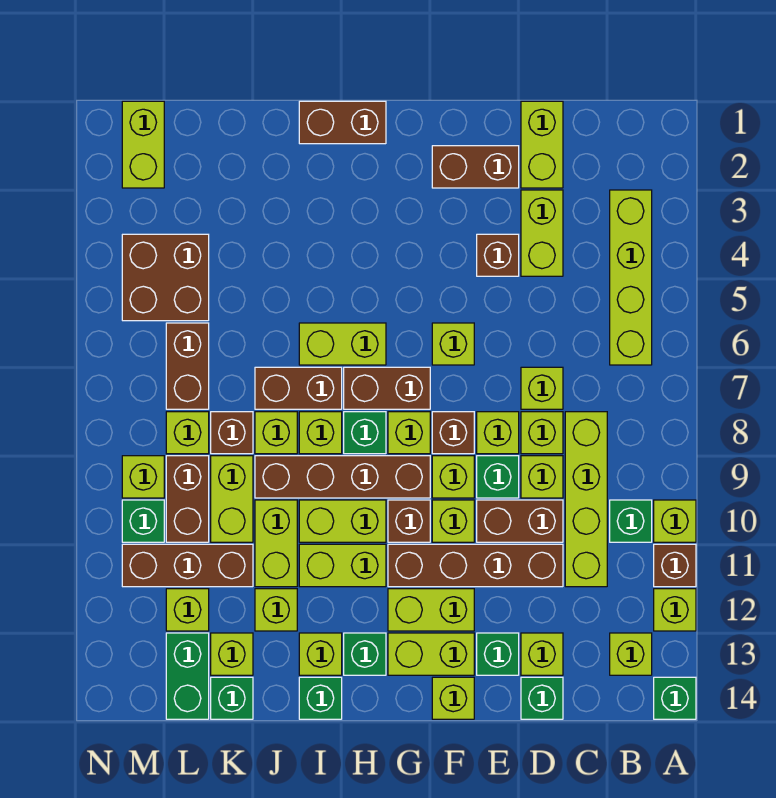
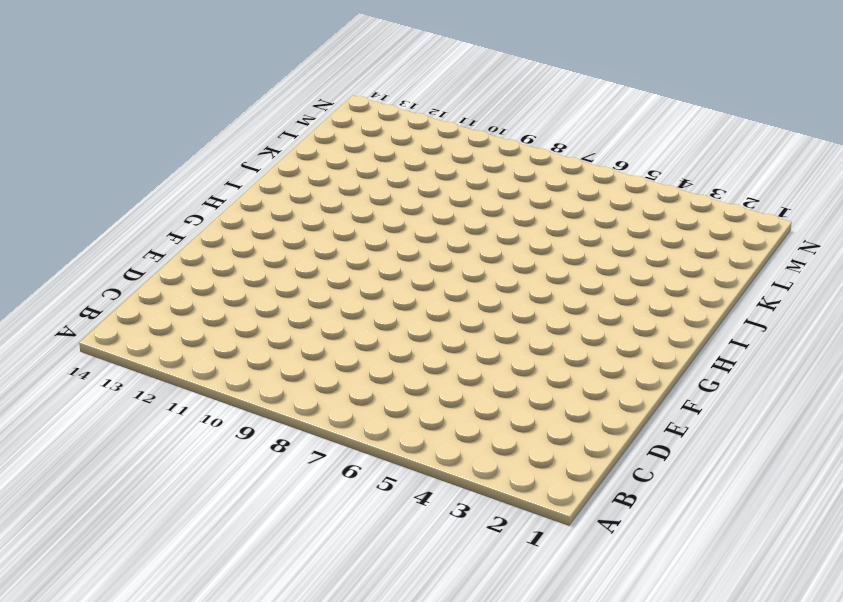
none -> lime brick A10 level 1
none -> brown brick A11 level 1
none -> lime brick A12 level 1
none -> green brick A14 level 1

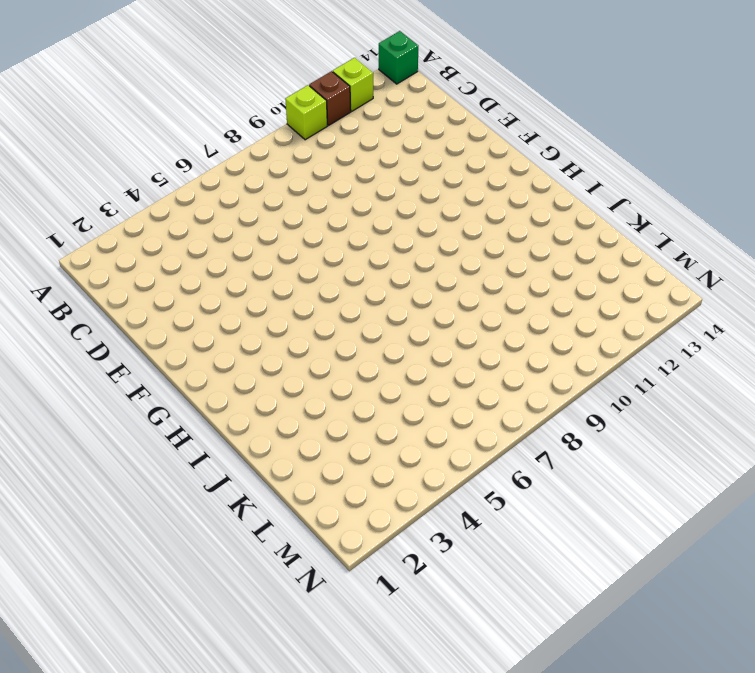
none -> lime brick B3:B6 level 1
none -> green brick B10 level 1
none -> lime brick B13 level 1
none -> lime brick C8:C11 level 1

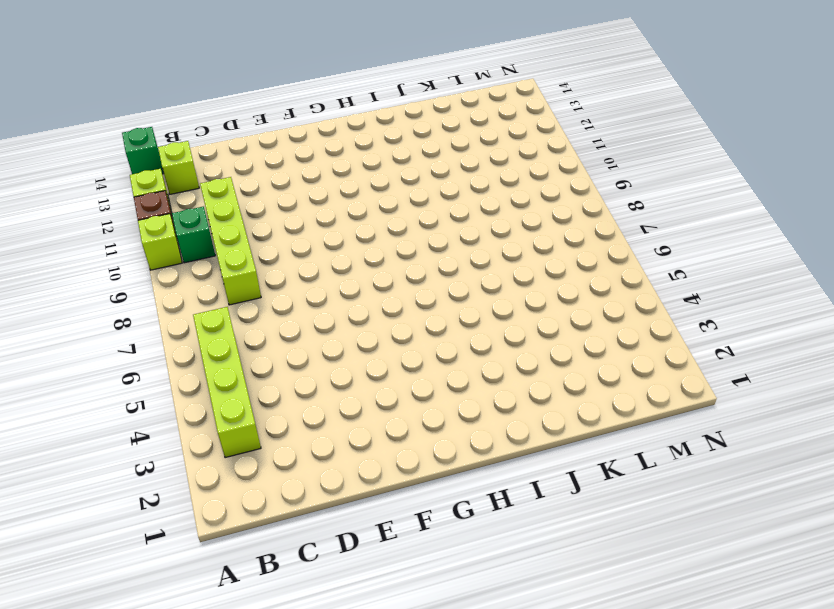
none -> lime brick D1:D2 level 1
none -> lime brick D3:D4 level 1
none -> lime brick D7 level 1
none -> lime brick D8 level 1

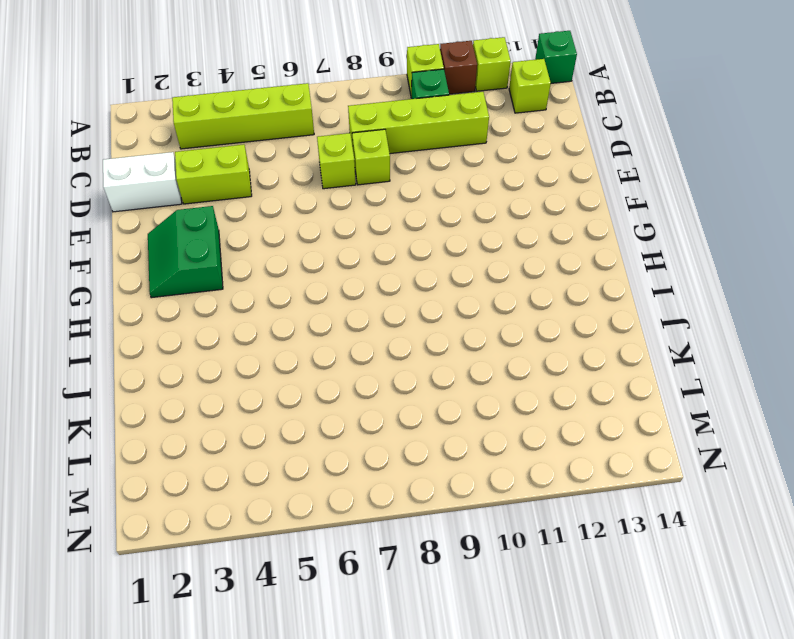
white brick D1:D2 level 1 -> lime brick D1:D2 level 1
green slope F2:G3 level 1 top 3 -> brown brick E2:F2 level 1
none -> lime brick D9 level 1
none -> brown brick D10:E10 level 1
none -> brown brick D11:G11 level 1
none -> lime brick D13 level 1

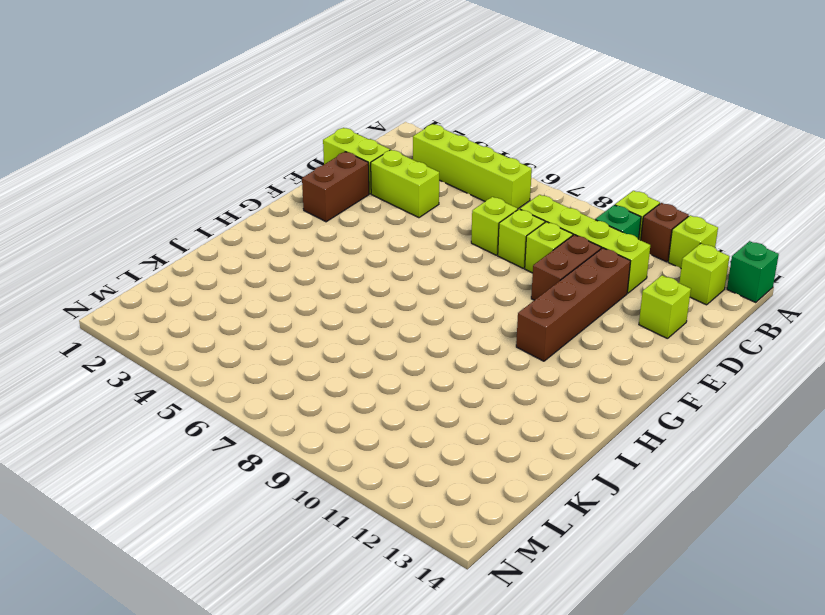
none -> green brick D14 level 1
none -> brown brick E4 level 1
none -> lime brick E8 level 1
none -> green brick E9 level 1

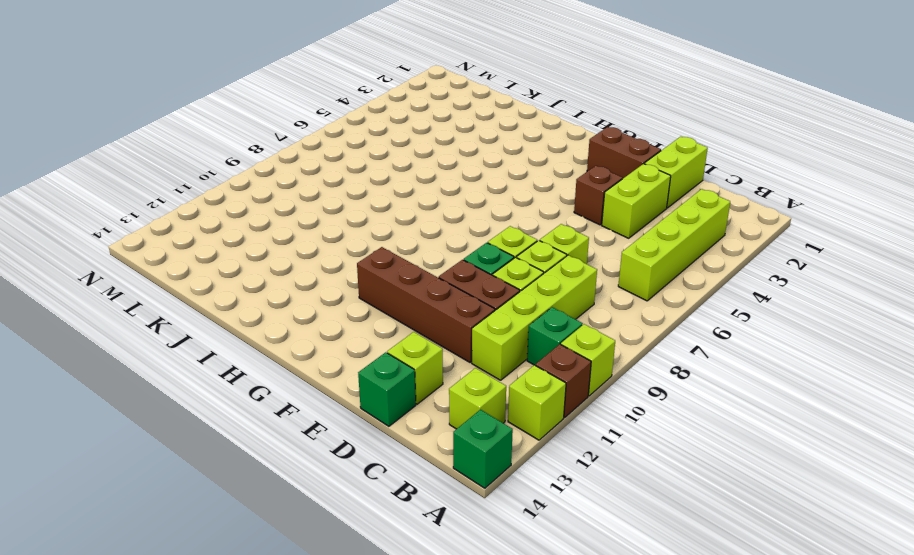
none -> green brick E13 level 1
none -> lime brick F6 level 1
none -> brown brick F8 level 1
none -> lime brick F9 level 1

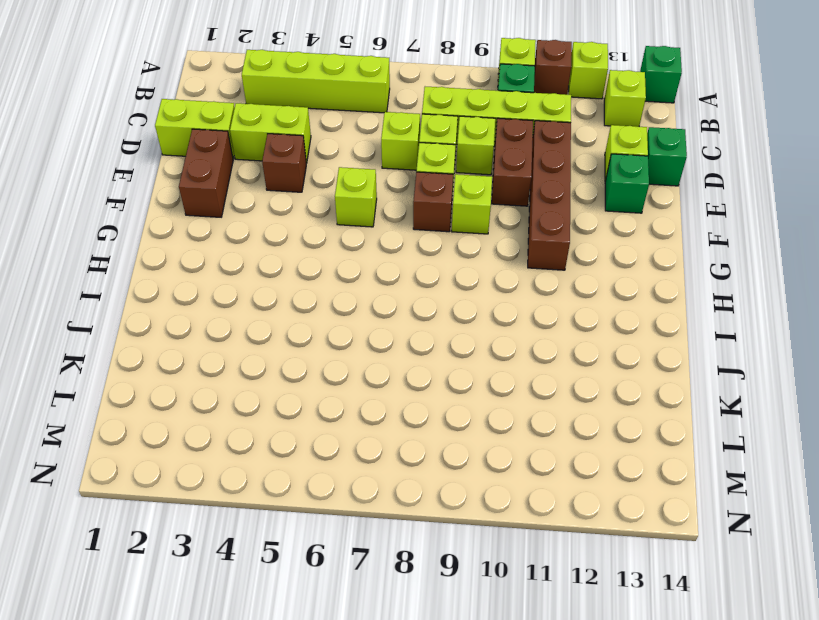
none -> green brick E9 level 1
none -> lime brick F10 level 1
none -> lime brick F12:G12 level 1
none -> lime brick F13:G13 level 1

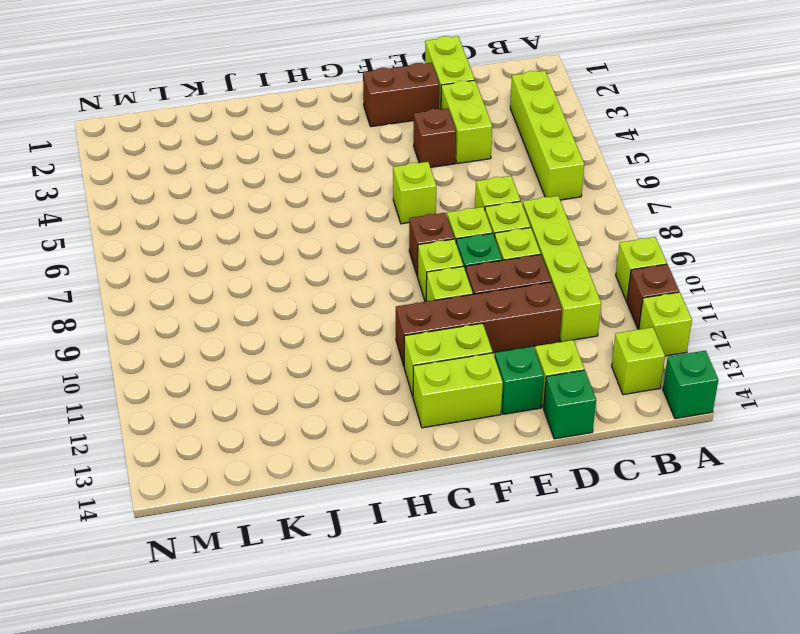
none -> green brick B10 level 1
none -> lime brick F14 level 1
none -> brown brick G7:H7 level 1
none -> lime brick G8 level 1

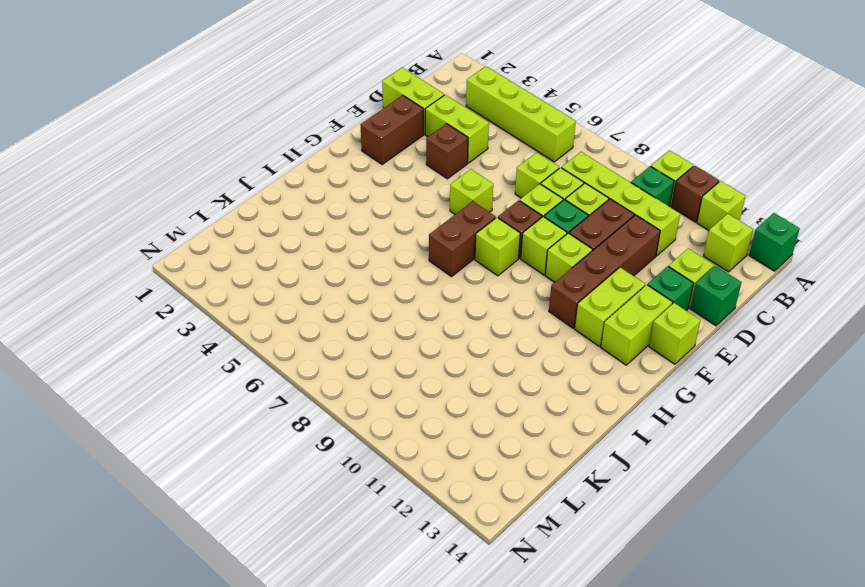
none -> brown brick G9:J9 level 1
none -> brown brick G10 level 1
none -> brown brick H1:I1 level 1
none -> lime brick H6:I6 level 1

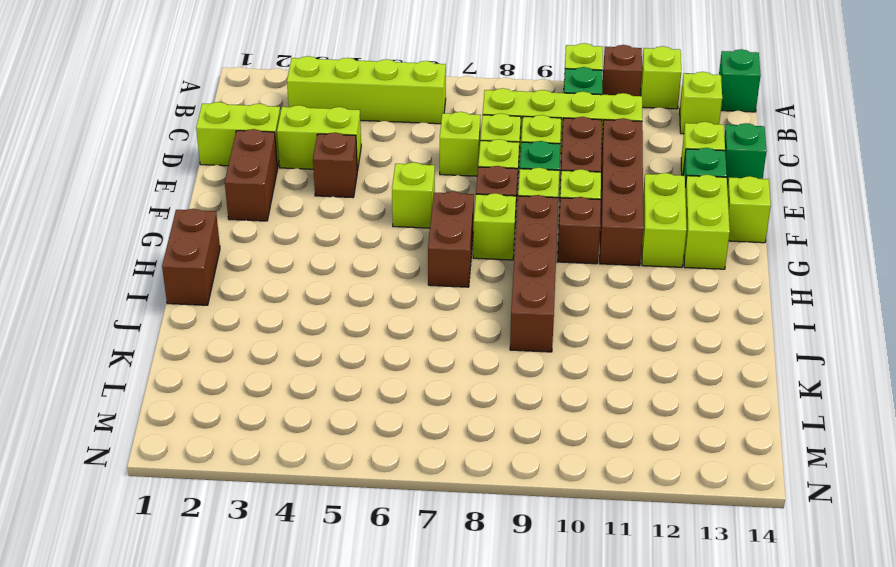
none -> lime brick H6:I6 level 1
none -> green brick H8 level 1
none -> lime brick H10:I10 level 1
none -> lime brick H11:I11 level 1

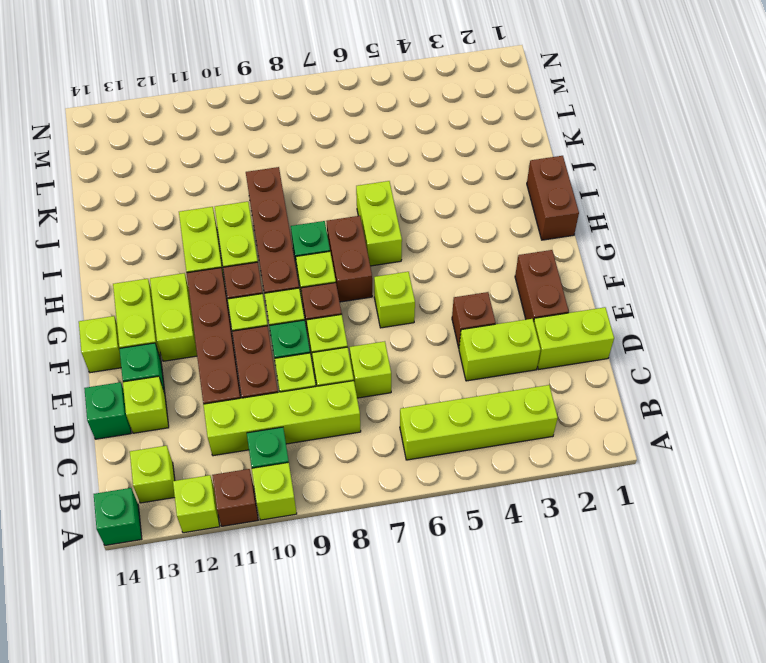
none -> green brick H13 level 1
none -> brown brick I7:J7 level 1
none -> lime brick I8 level 1
none -> lime brick I13 level 1

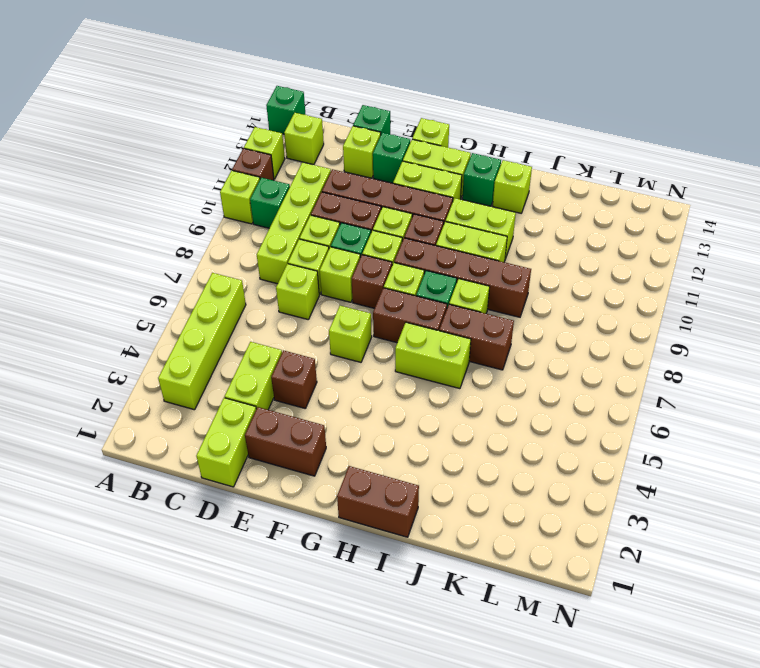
none -> green brick I14 level 1
none -> lime brick J8 level 1
none -> lime brick J10:J11 level 1
none -> lime brick J12 level 1

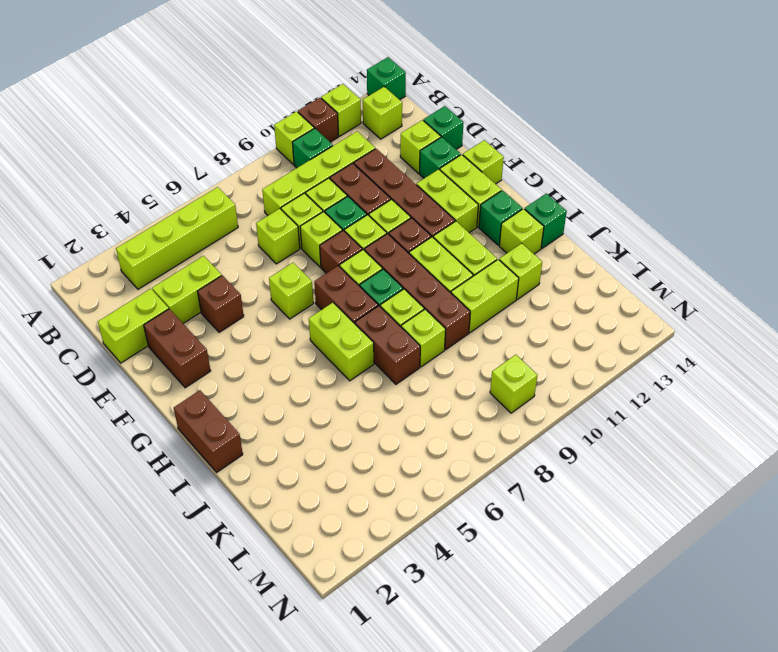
none -> brown brick K8 level 1
none -> lime brick K9:K10 level 1
none -> brown brick K11:M11 level 1
none -> lime brick K13 level 1

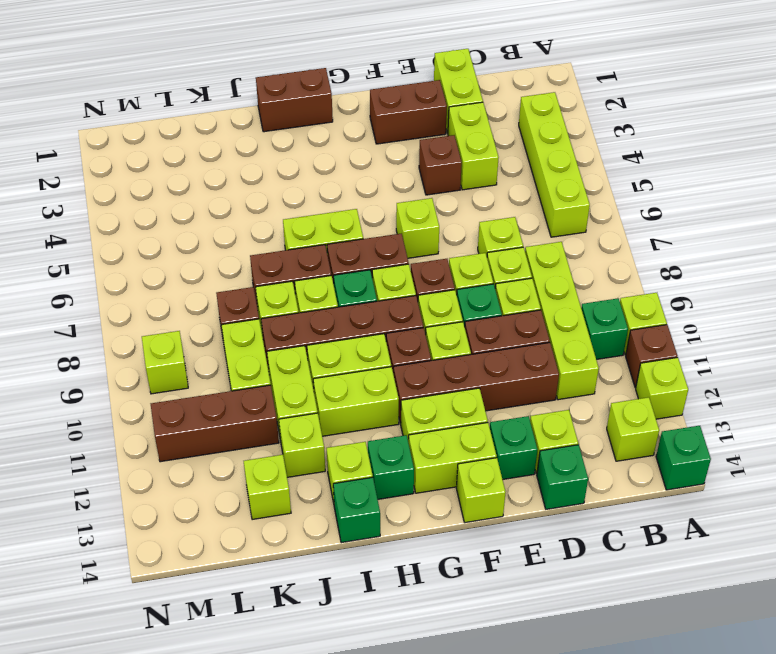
none -> green brick K14 level 1
none -> brown brick L4:M5 level 1
none -> brown brick L6:L7 level 1
none -> lime brick L8 level 1

